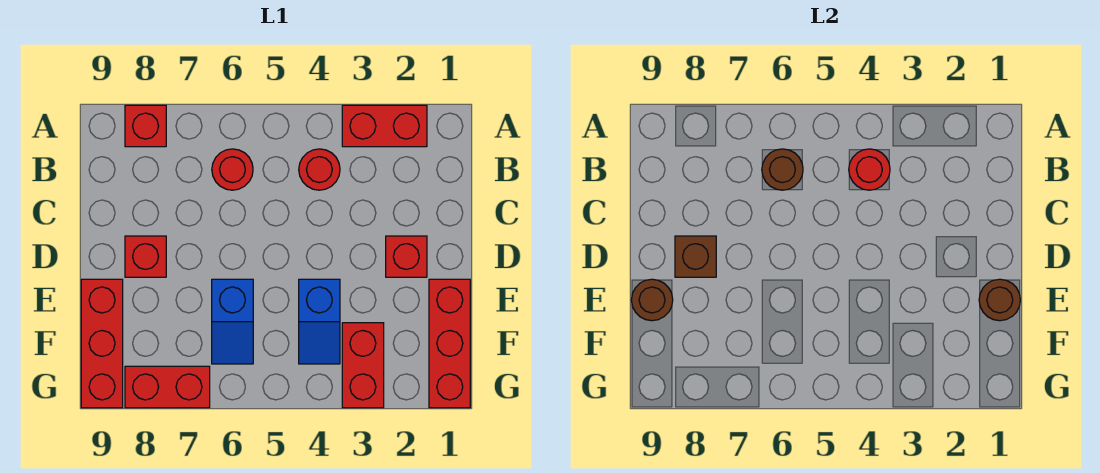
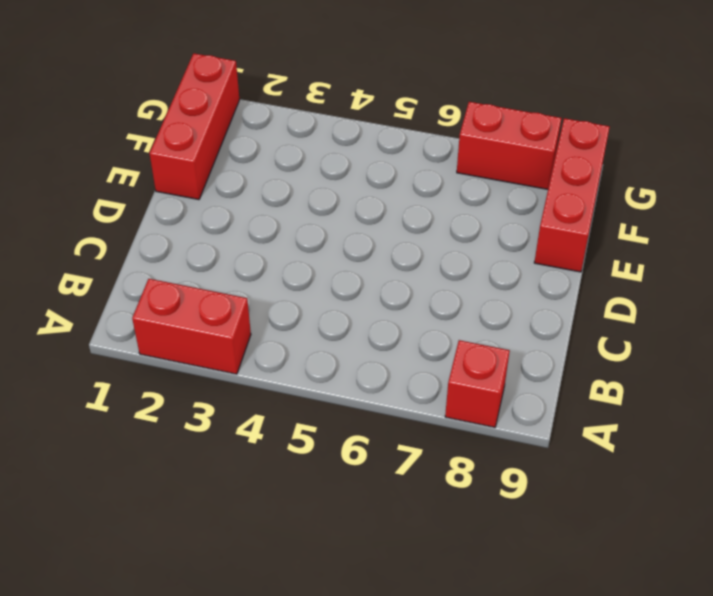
none -> red round brick B4 level 1
none -> red round brick B6 level 1
none -> red brick D2 level 1

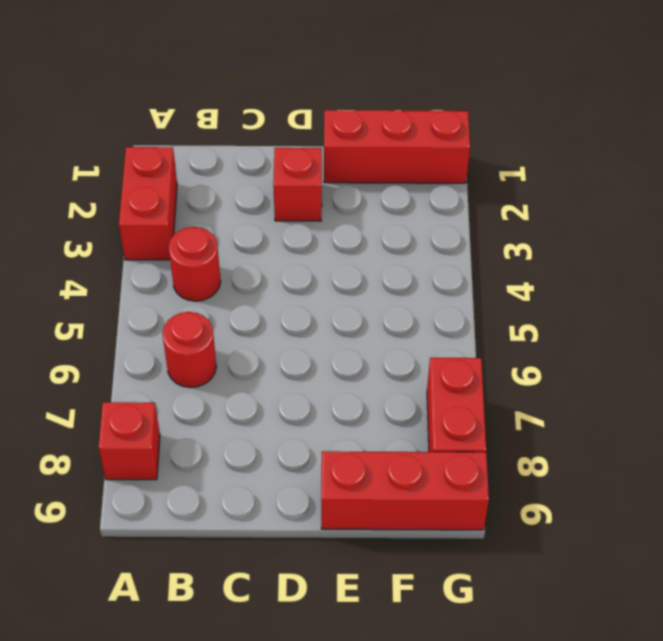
none -> red brick D8 level 1
none -> blue slope E4:F4 level 1 top E
none -> blue slope E6:F6 level 1 top E

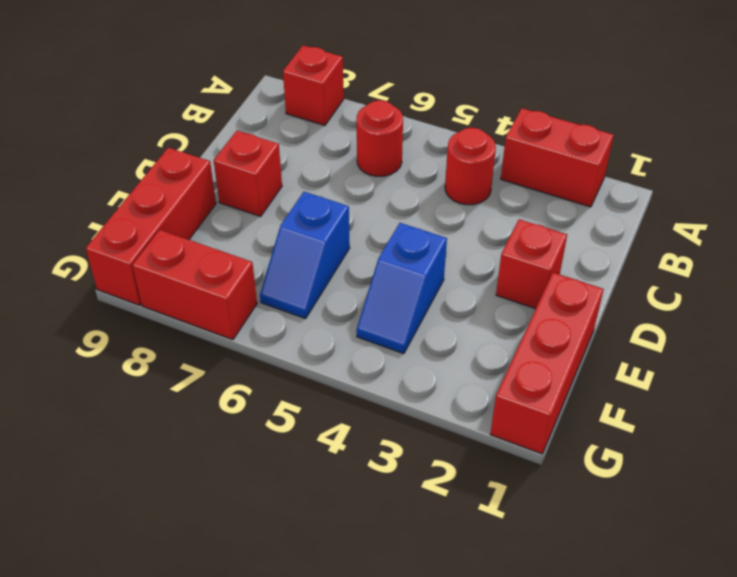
none -> red brick F3:G3 level 1
none -> red round brick B4 level 2
none -> brown round brick B6 level 2

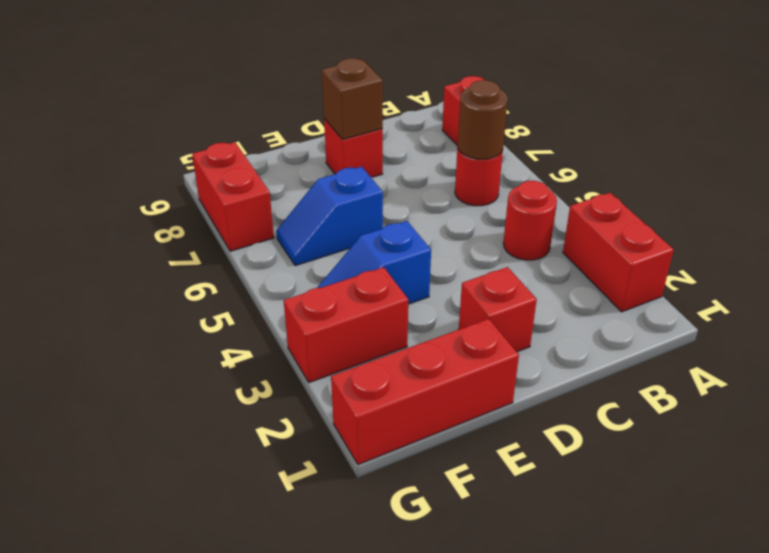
none -> red brick E9:G9 level 1
none -> red round brick B4 level 2
none -> brown round brick E1 level 2

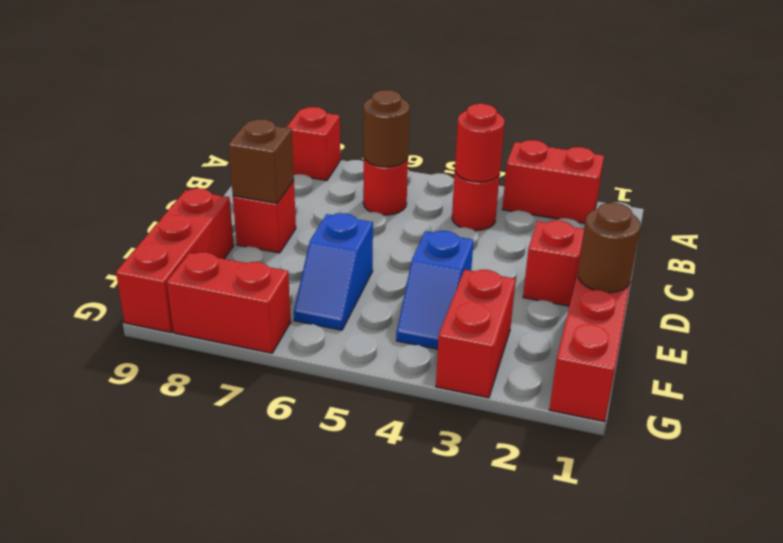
none -> brown round brick E9 level 2

